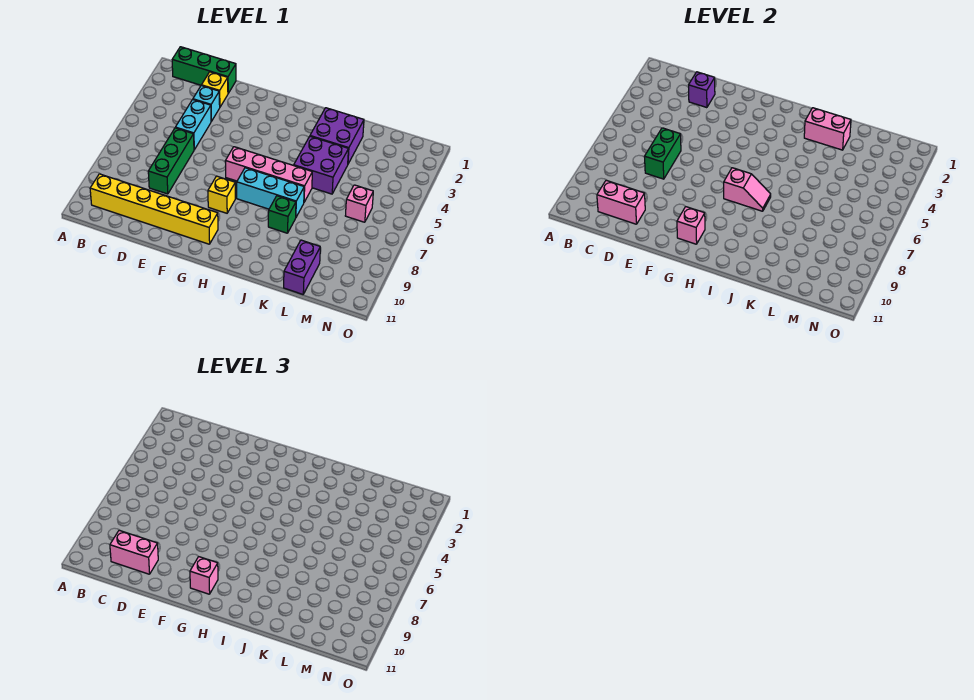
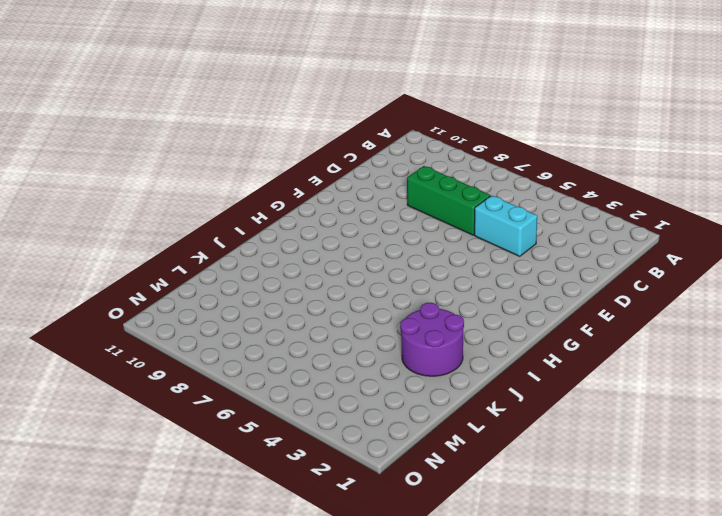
purple round brick J2:K3 level 1 -> purple brick J2:K3 level 1
none -> green brick B1:D1 level 1
none -> yellow brick B10:G10 level 1
none -> yellow brick D2 level 1

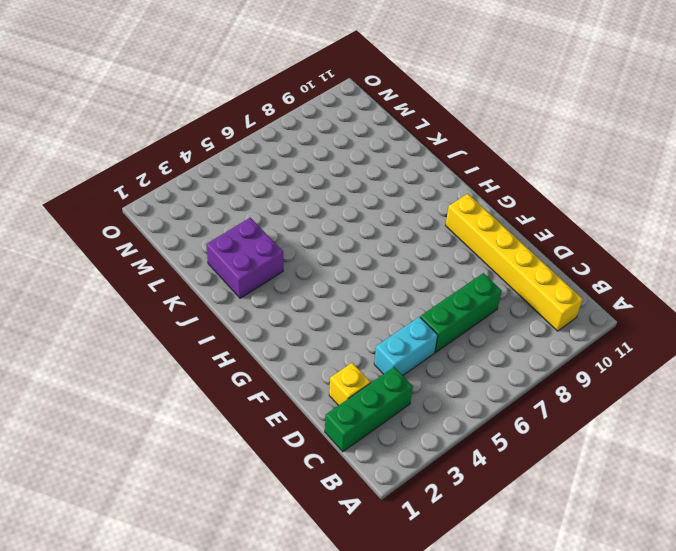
green brick C1:C3 level 1 -> green brick B1:D1 level 1
none -> cyan brick D3 level 1
none -> pink brick G6:J6 level 1
none -> yellow brick G8 level 1

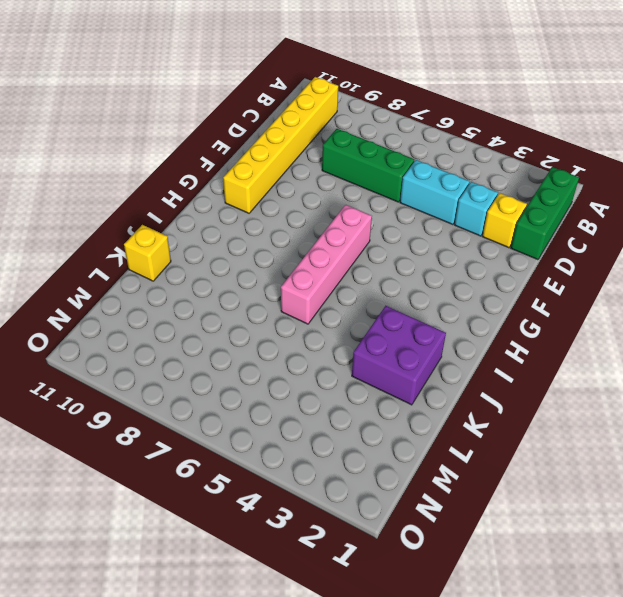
yellow brick K11 level 1 -> yellow brick G8 level 1
none -> cyan brick H7:J7 level 1
none -> purple brick J4:K5 level 1
none -> green brick J8 level 1

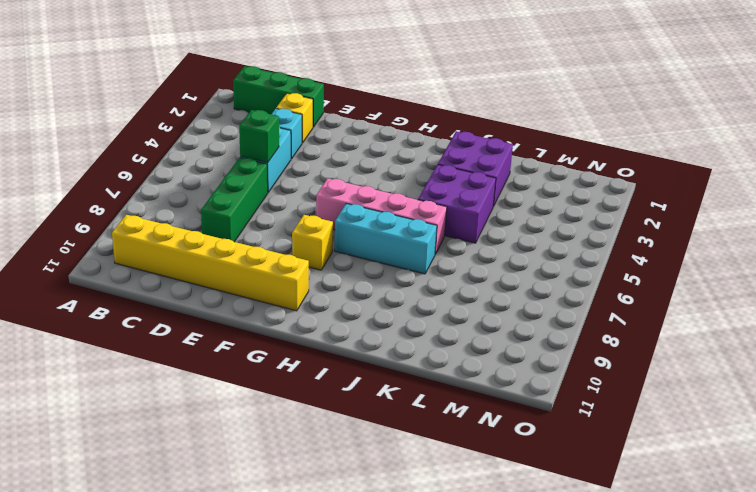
green brick D5 level 2 -> green brick J8 level 1
none -> purple brick L10:L11 level 1
none -> pink brick M6 level 1
none -> pink brick C10:D10 level 2

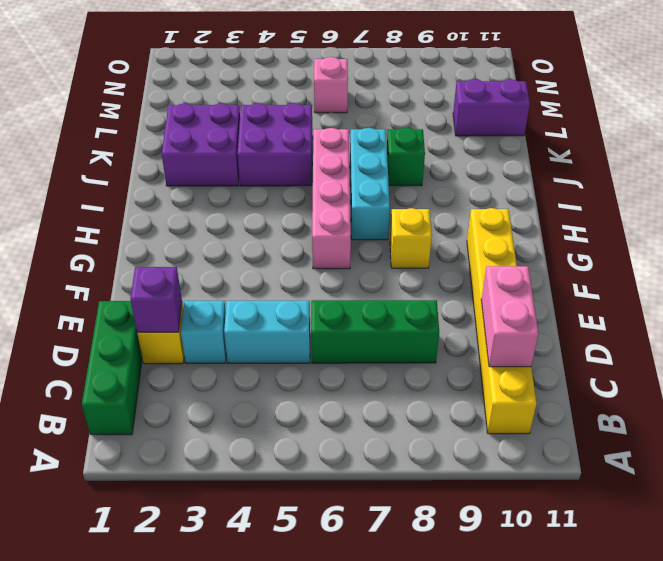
none -> green brick D6:D7 level 2
none -> pink brick G10 level 2
none -> pink slope H7:I7 level 2 top H

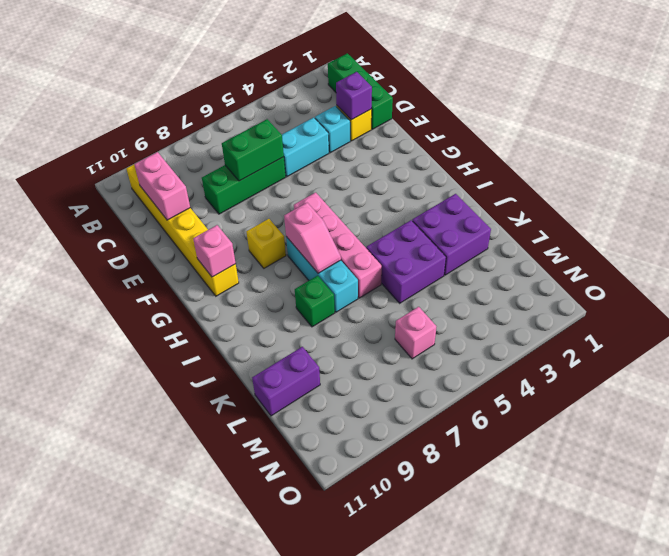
none -> pink brick J2:K2 level 2
none -> pink brick C10:D10 level 3
none -> pink brick G10 level 3

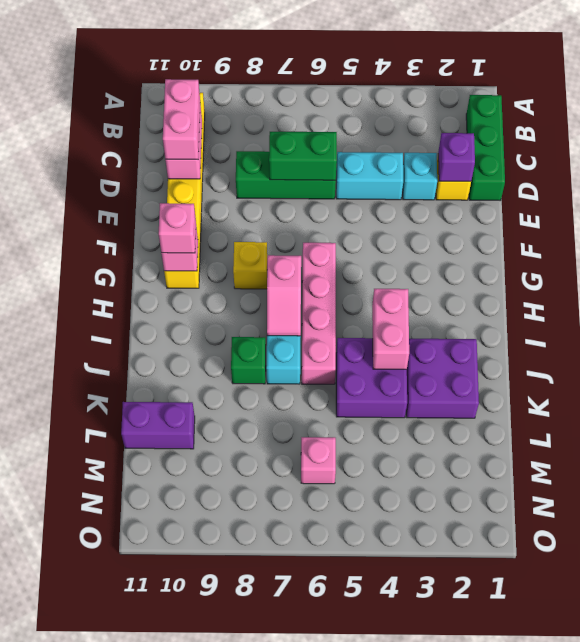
pink brick I4:J4 level 2 -> pink brick J2:K2 level 2

